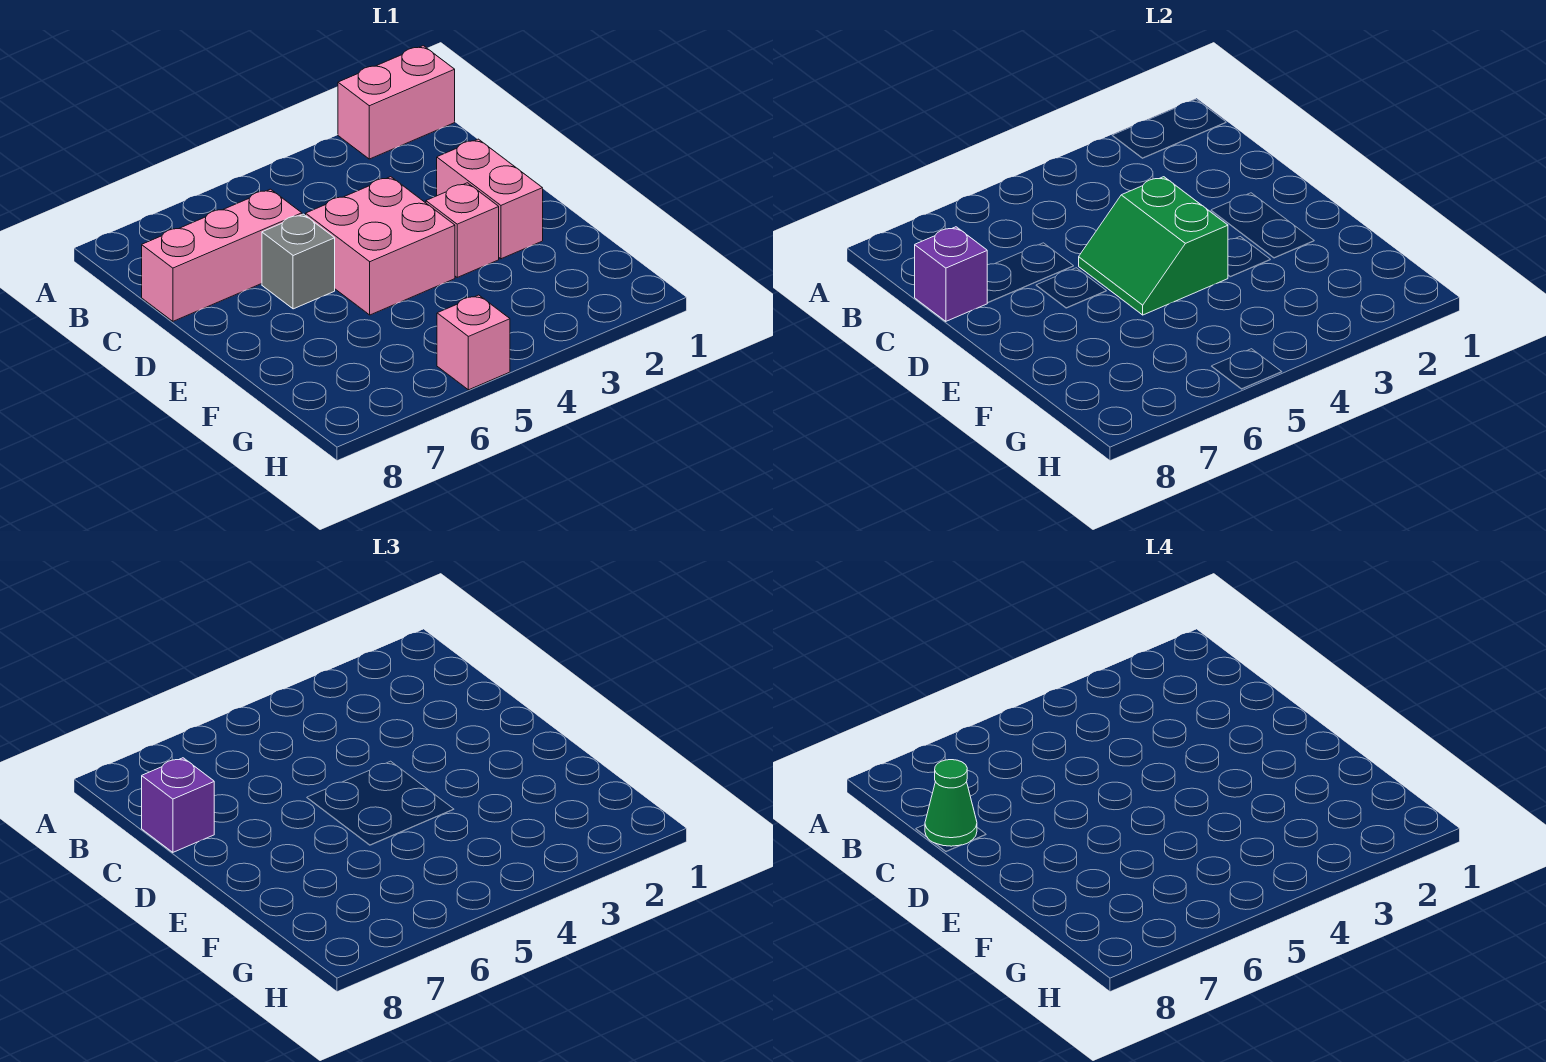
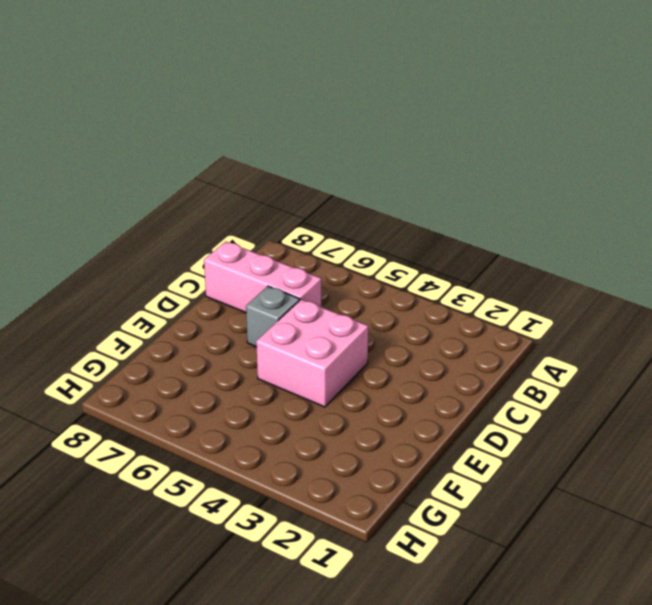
none -> pink brick A1:A2 level 1
none -> pink brick D2:E2 level 1

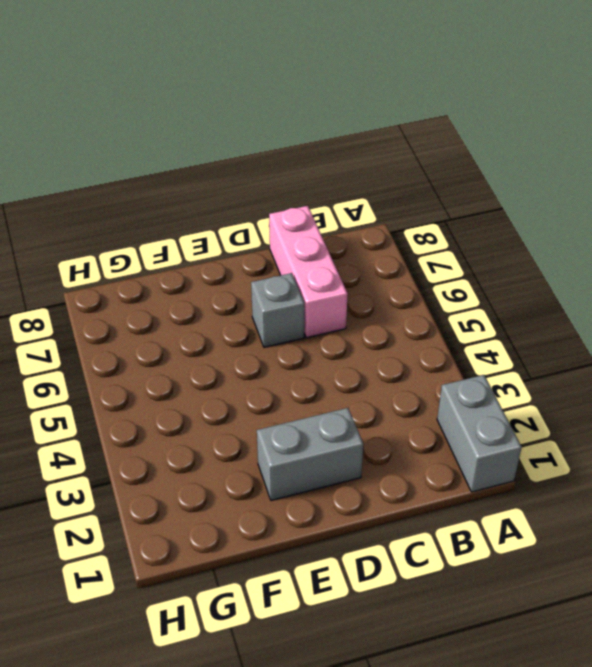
grey brick A1:A2 level 1 -> pink brick A1:A2 level 1
grey brick D2:E2 level 1 -> pink brick D2:E2 level 1
none -> pink brick D4:E5 level 1
none -> pink brick E3 level 1

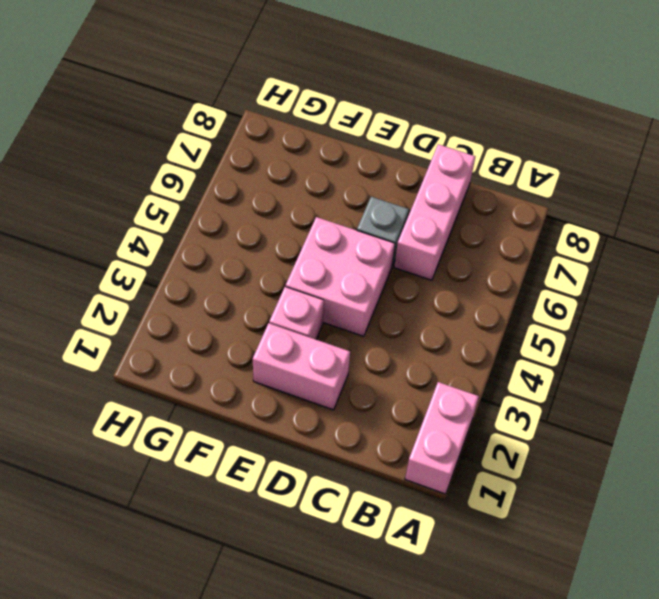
none -> pink brick H5 level 1
none -> purple brick C8 level 2

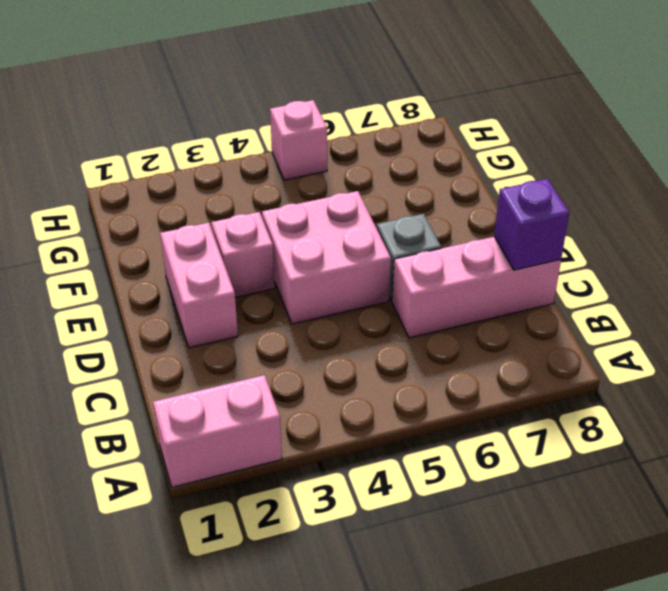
none -> green slope D4:E5 level 2 top 4
none -> purple brick C8 level 3

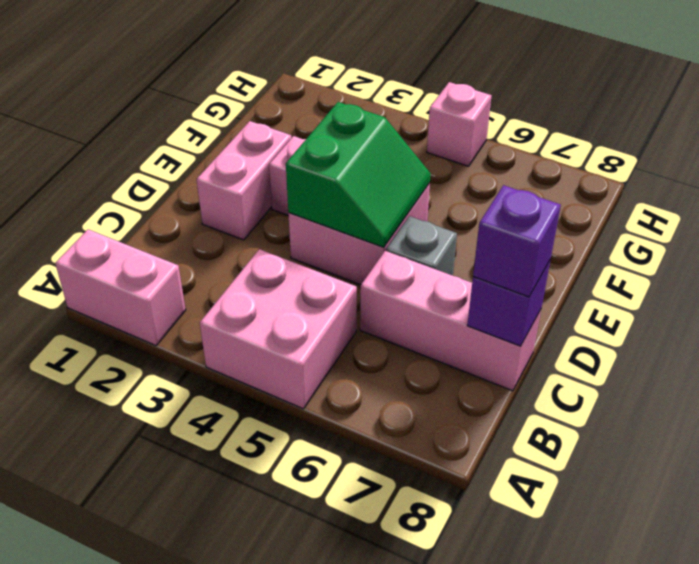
pink brick A4:B5 level 1 -> none
none -> green cone C8 level 4

